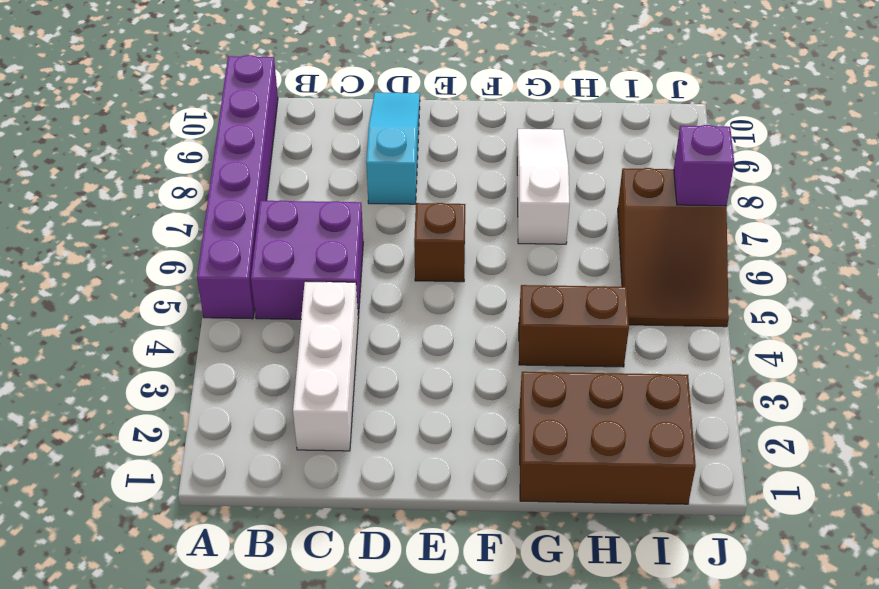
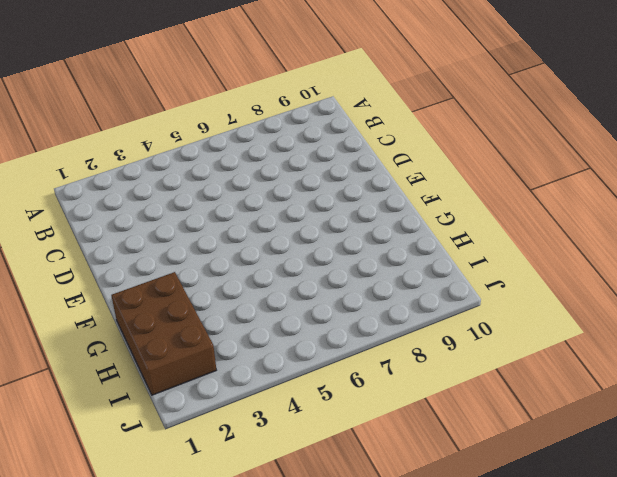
none -> purple brick A5:A10 level 1
none -> purple brick B5:C6 level 1

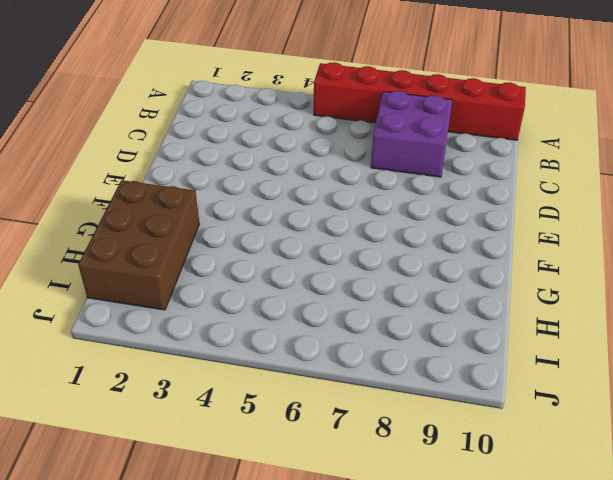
red brick A5:A10 level 1 -> purple brick A5:A10 level 1
purple brick B7:C8 level 1 -> purple brick B5:C6 level 1
none -> white brick C2:C4 level 1
none -> cyan slope D8:D10 level 1 top 8

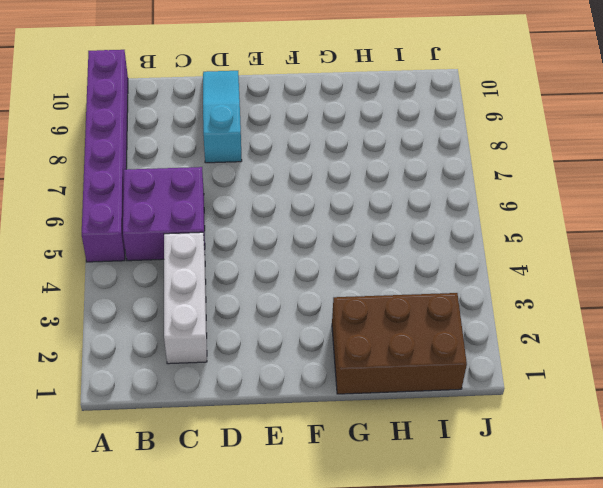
none -> brown brick E6 level 1
none -> brown brick G4:H4 level 1

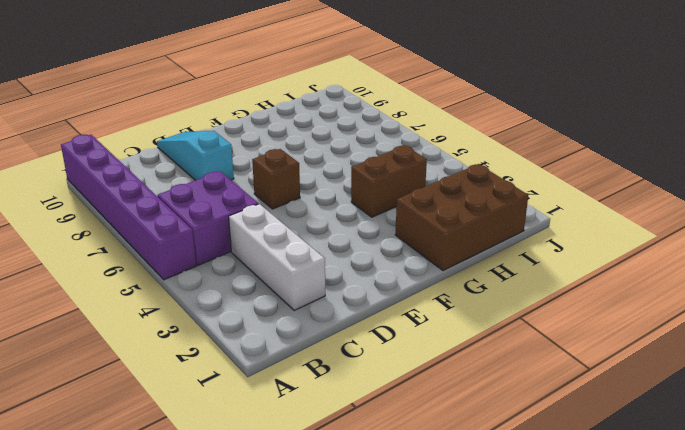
none -> white slope G7:G9 level 1 top 7
none -> brown slope I5:J7 level 1 top 7

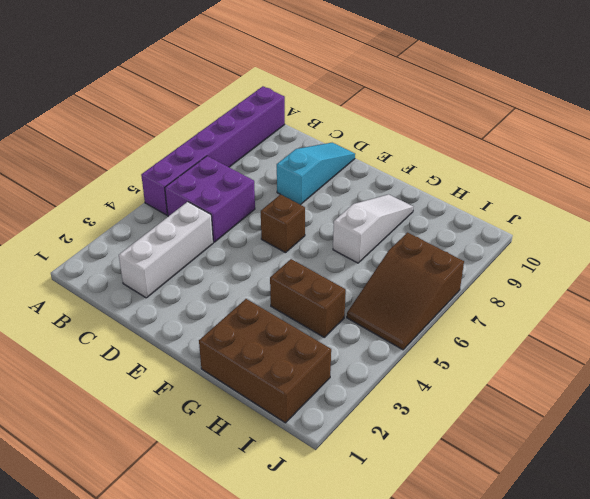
none -> purple brick J7 level 2

